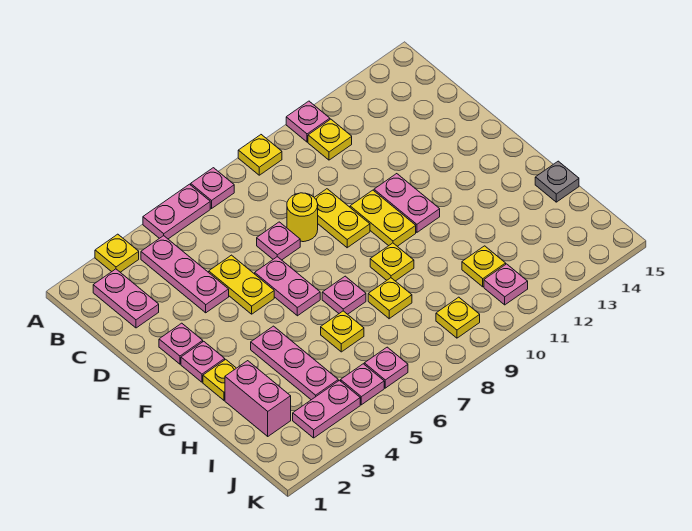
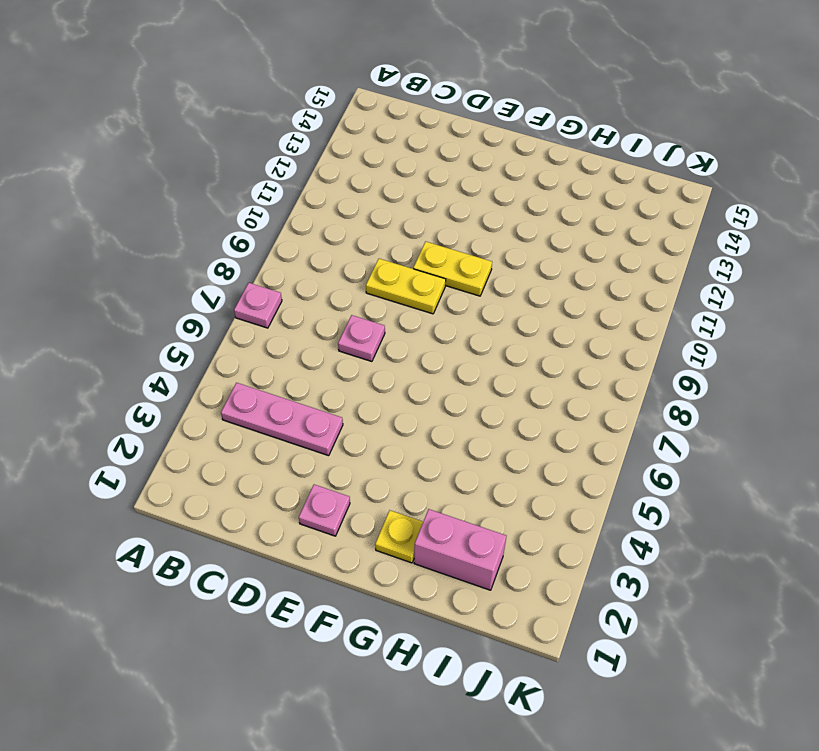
none -> yellow plate A3 level 1
none -> pink plate A5:A6 level 1
none -> yellow plate A9 level 1
none -> pink plate A11 level 1

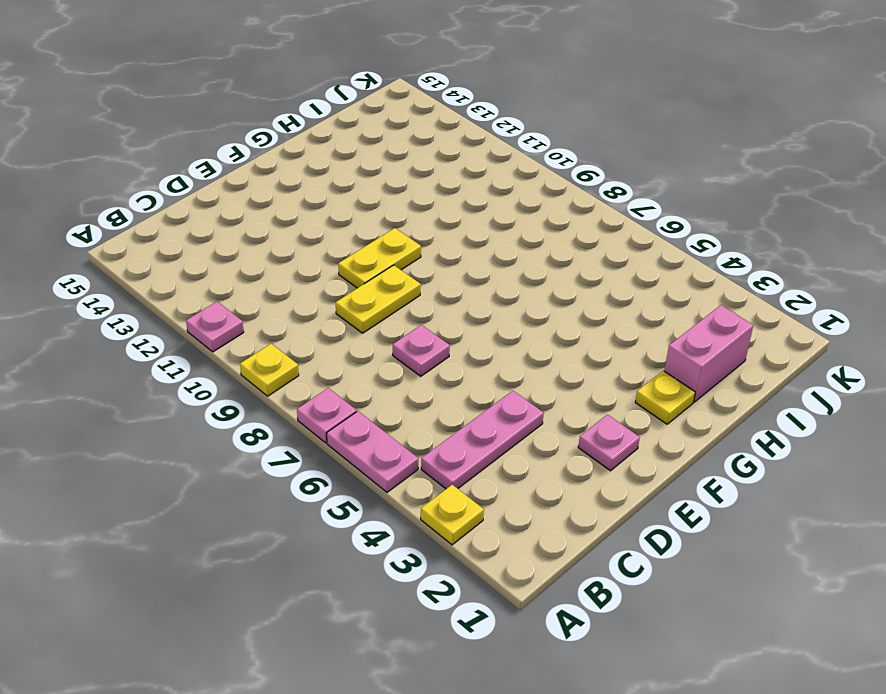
none -> pink plate B2:C2 level 1
none -> yellow plate B11 level 1
none -> yellow plate D5:E5 level 1
none -> yellow round brick D8 level 1

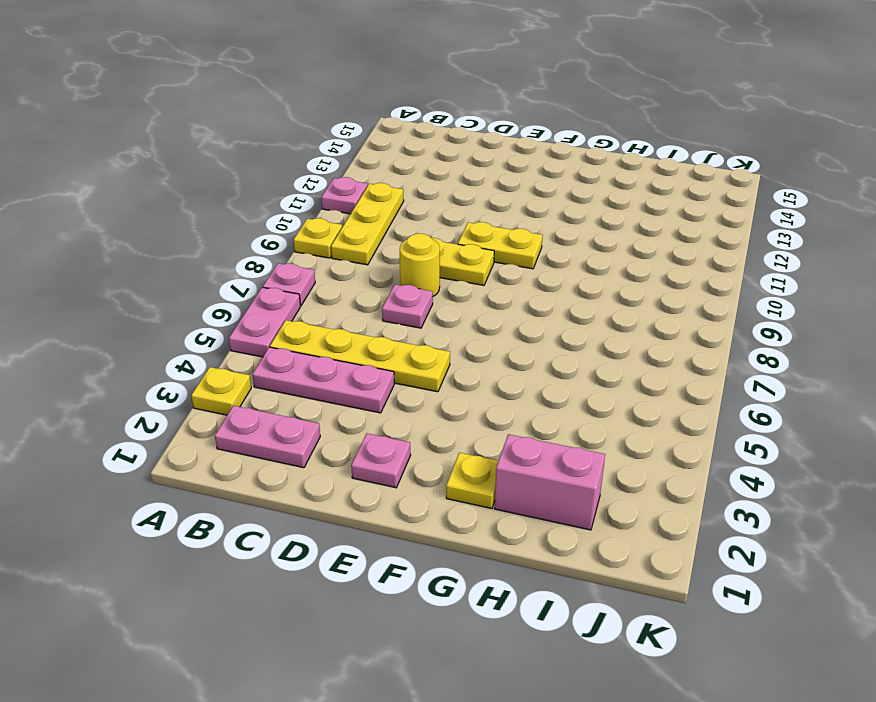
yellow plate B5:E5 level 1 -> yellow plate D5:E5 level 1
yellow plate B9:B11 level 1 -> yellow plate B11 level 1
none -> pink plate E6:F6 level 1
none -> pink plate E11:F11 level 1
none -> pink plate F2 level 1
none -> pink plate G4:I4 level 1

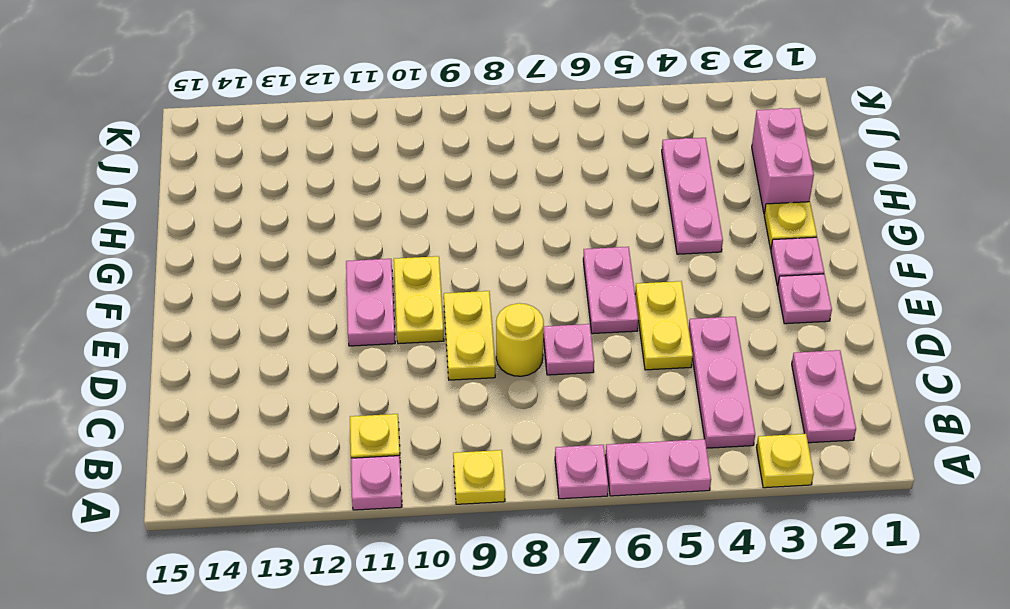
none -> pink plate G7 level 1
none -> yellow plate G9 level 1
none -> yellow plate H6 level 1
none -> yellow plate H8 level 1

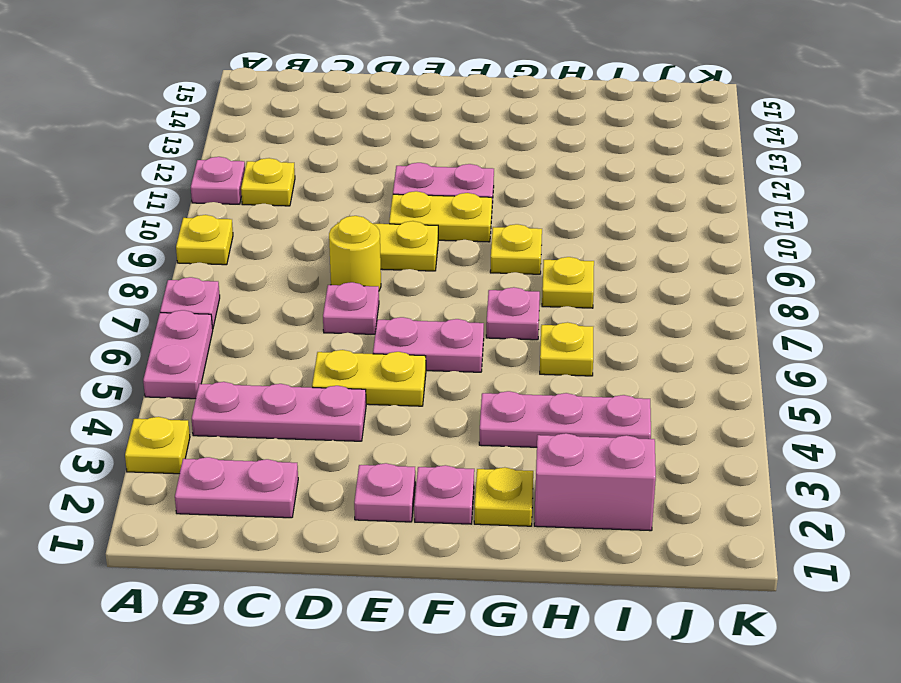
none -> grey plate H15 level 1
none -> yellow plate I11 level 1
none -> pink plate J3:J4 level 1
none -> pink plate J5 level 1

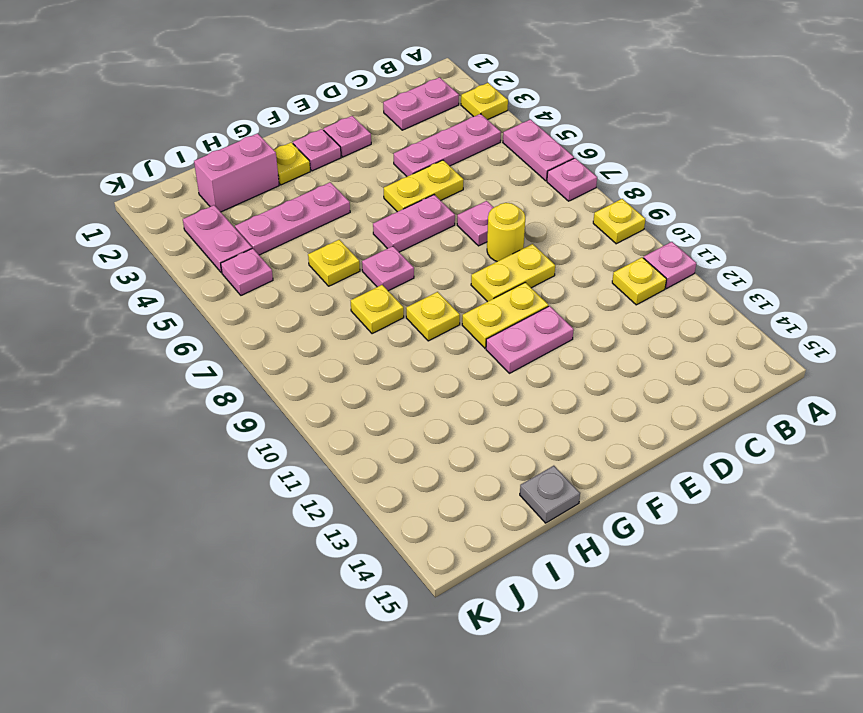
none -> yellow plate I11 level 1
none -> pink plate J6 level 1
none -> yellow plate J9 level 1
none -> pink plate J11 level 1

